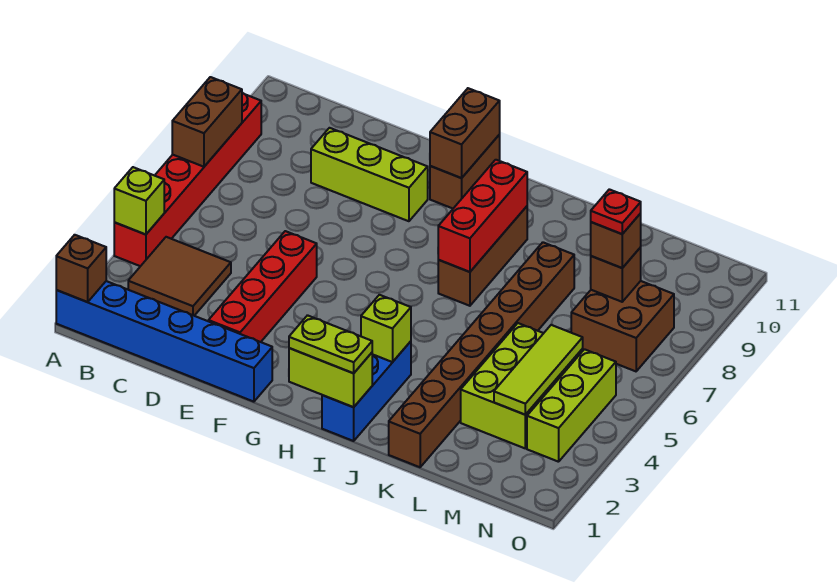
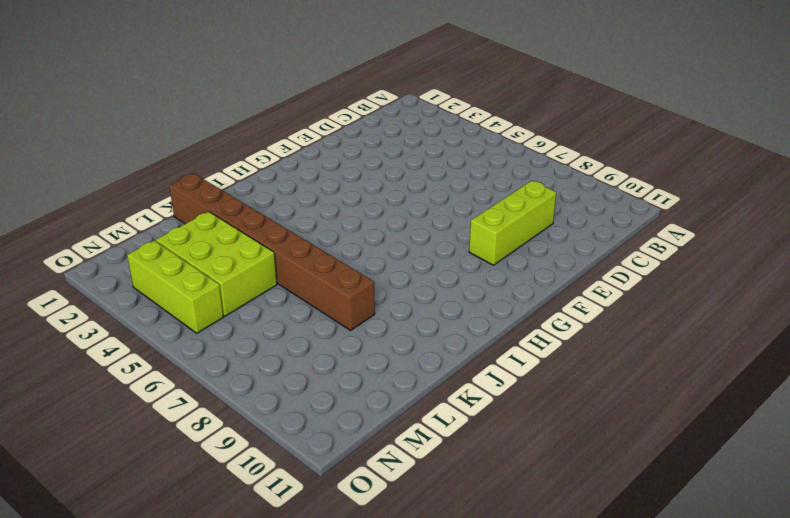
none -> blue brick A1:F1 level 1
none -> red brick A4:A9 level 1
none -> brown tile B3:C4 level 1

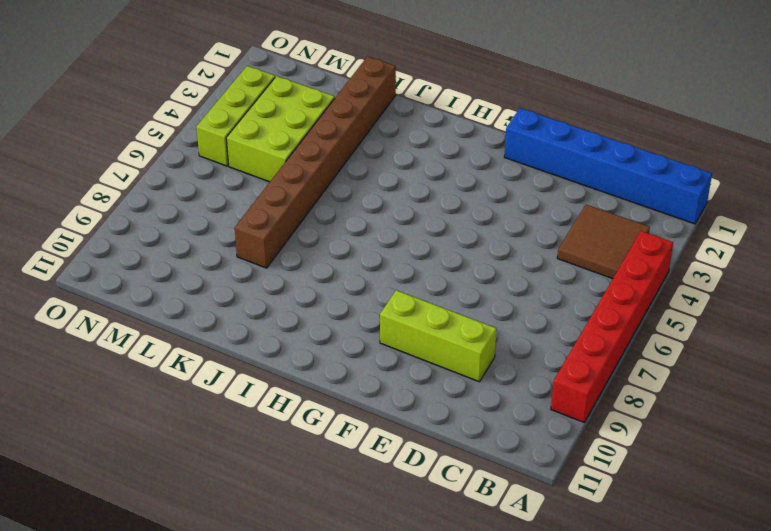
none -> red brick E2:E5 level 1
none -> brown brick G10:G11 level 1
none -> blue brick I1:I3 level 1

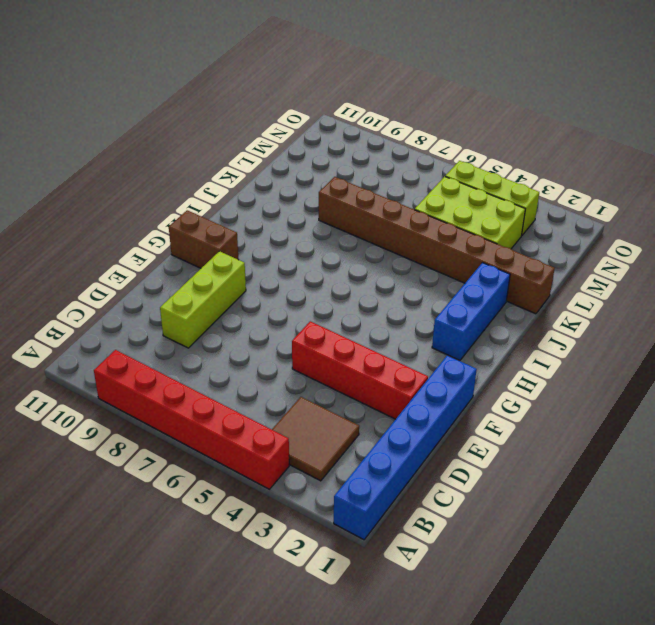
blue brick H2:J2 level 1 -> blue brick I1:I3 level 1
none -> brown brick I7:I9 level 1
none -> brown brick M7:N8 level 1
none -> brown brick A1 level 2

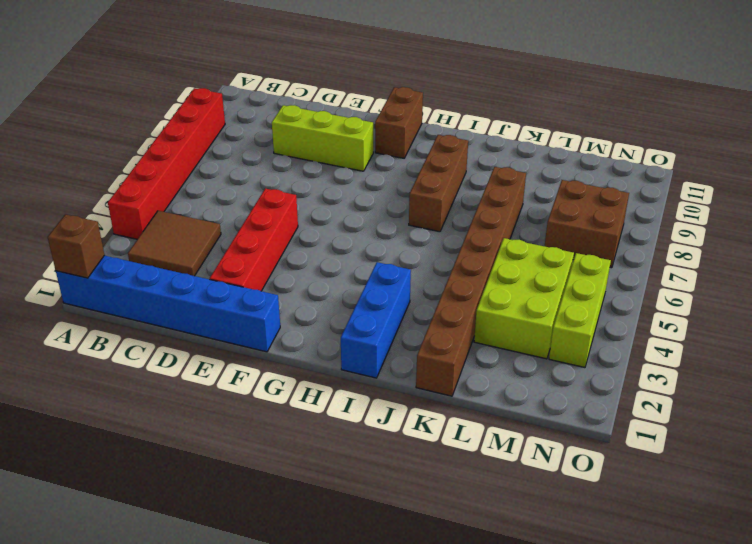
none -> lime brick A4 level 2
none -> brown brick A7:A8 level 2
none -> brown brick G10:G11 level 2

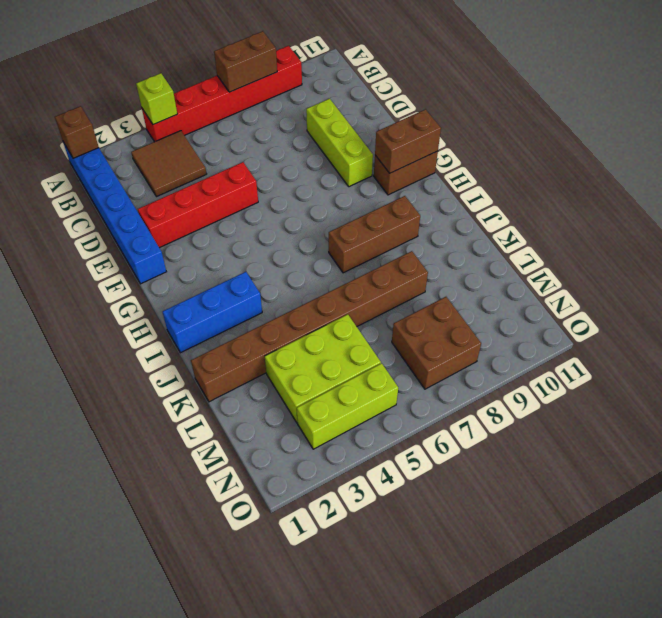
none -> lime brick H1:I1 level 2
none -> lime brick I3 level 2
none -> red brick I7:I9 level 2

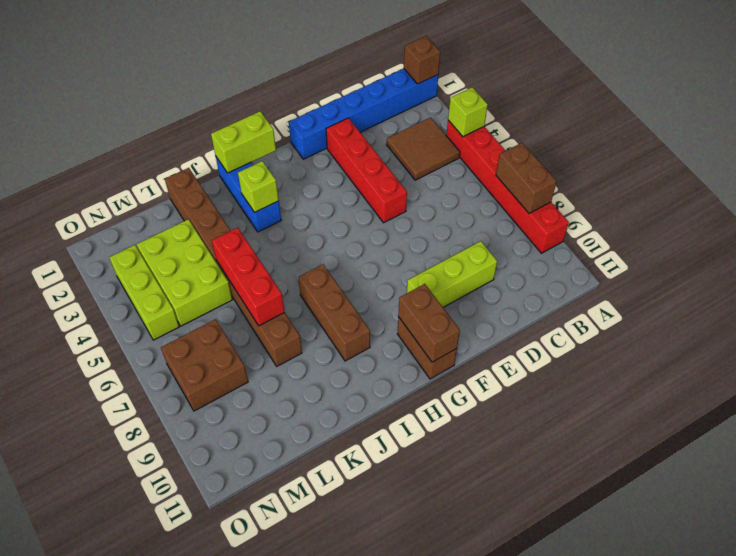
red brick K5:K7 level 2 -> red brick I7:I9 level 2
none -> lime tile M3:M5 level 2
none -> brown brick M8 level 2
none -> lime plate H1:I1 level 3

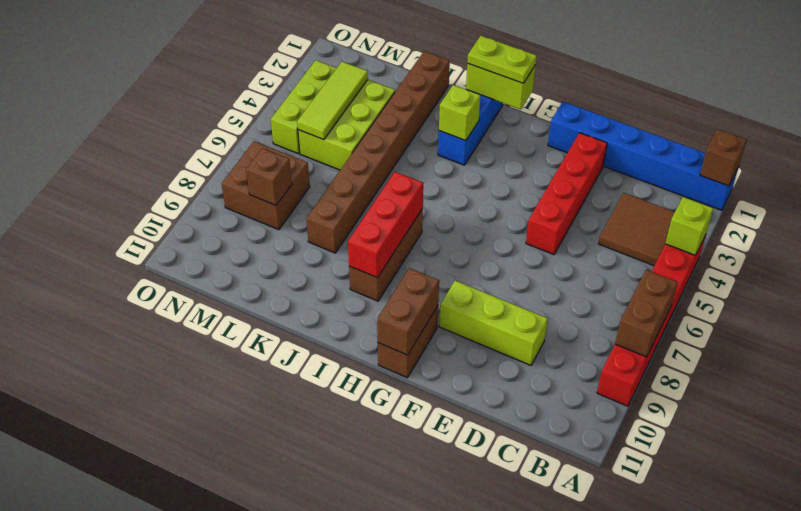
none -> brown brick M8 level 3
none -> red plate M8 level 4

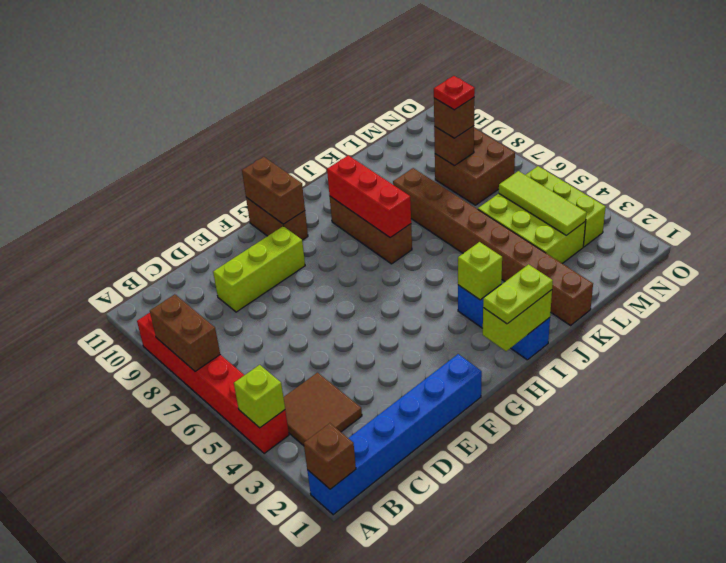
none -> red brick E2:E5 level 1

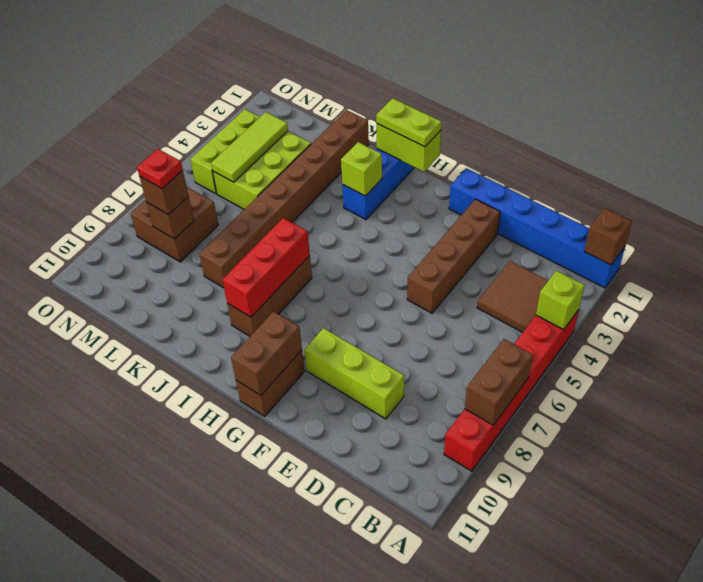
brown brick E2:E5 level 1 -> red brick E2:E5 level 1

